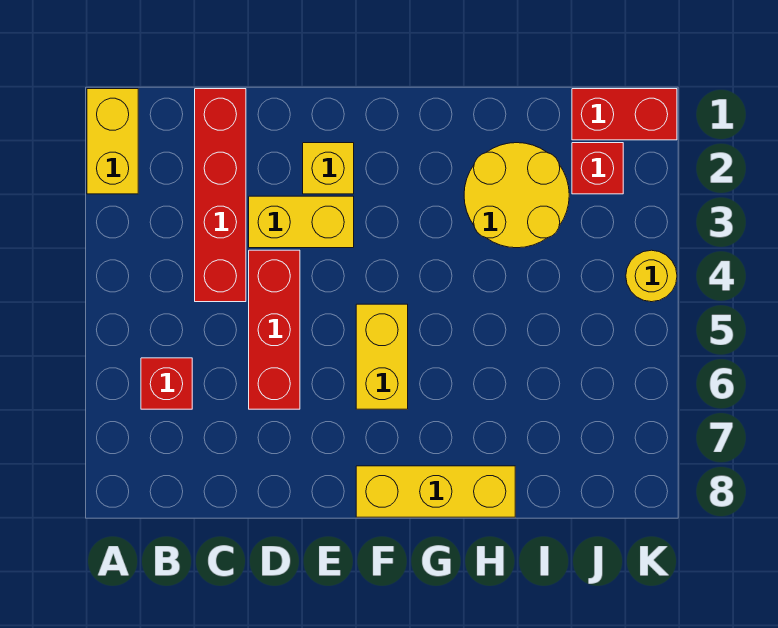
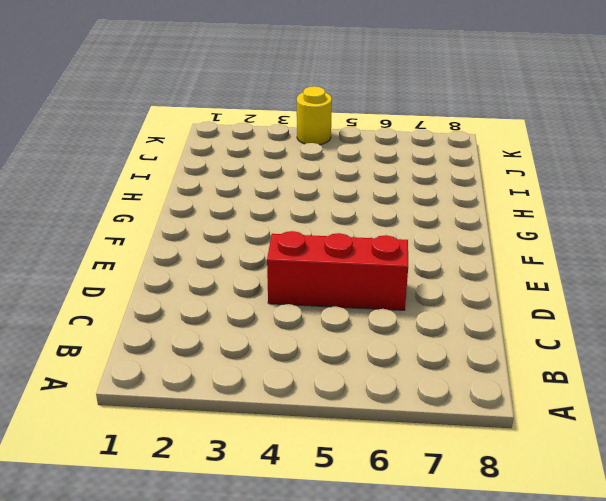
none -> yellow brick A1:A2 level 1
none -> red brick B6 level 1
none -> red brick C1:C4 level 1

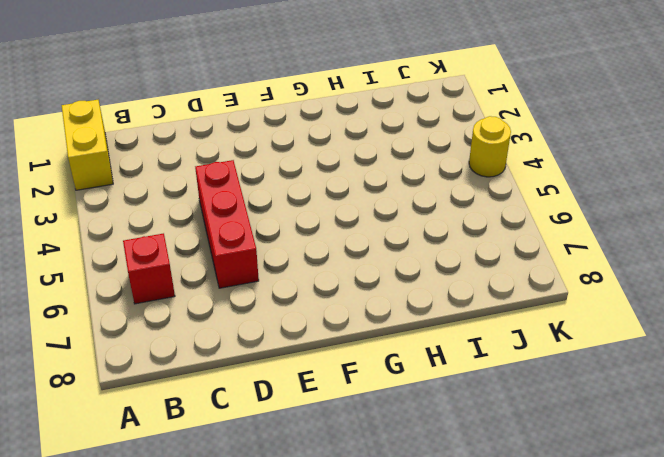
none -> red brick C1:C4 level 1
none -> yellow brick D3:E3 level 1
none -> yellow brick E2 level 1

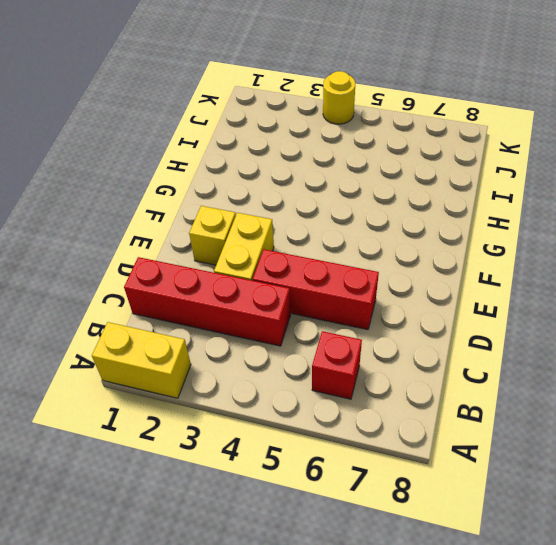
none -> yellow brick F5:F6 level 1
none -> yellow brick F8:H8 level 1
none -> yellow round brick H2:I3 level 1

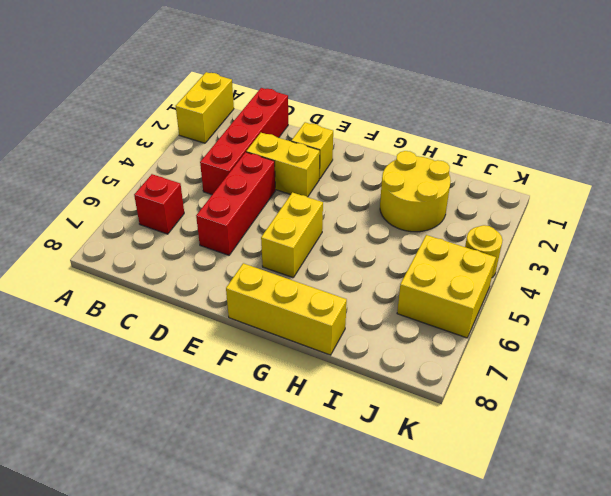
yellow brick J5:K6 level 1 -> none
none -> red brick J1:K1 level 1
none -> red brick J2 level 1

